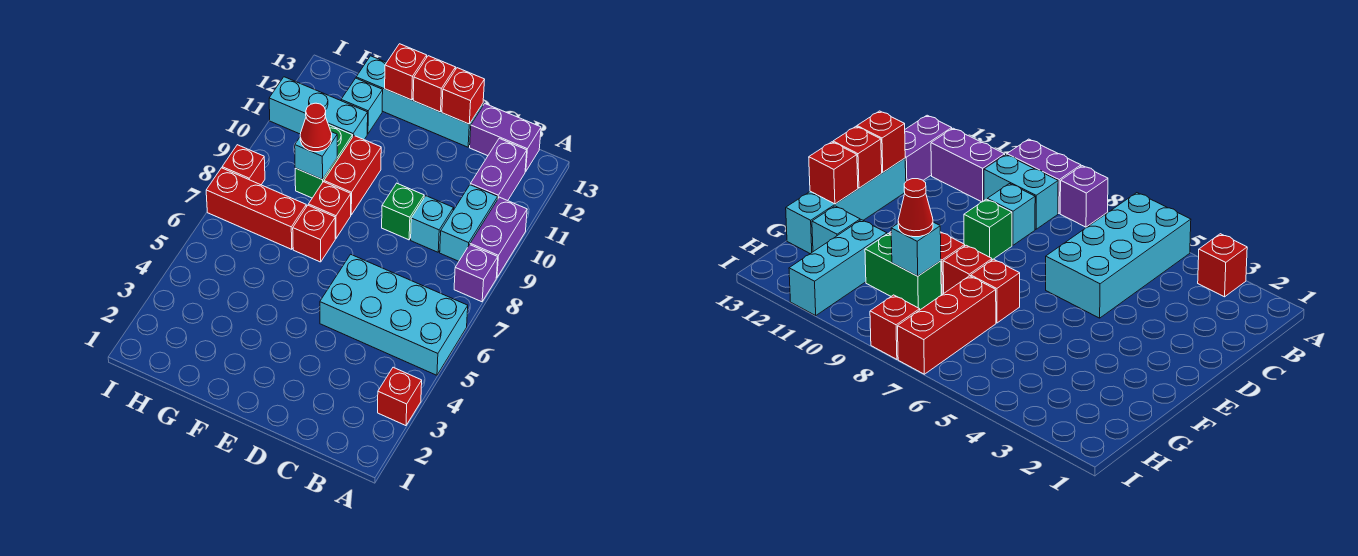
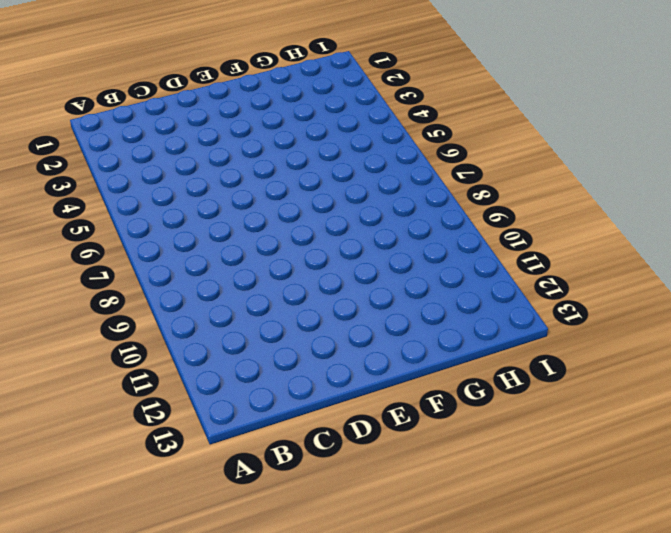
none -> red brick A3 level 1
none -> cyan brick A5:D6 level 1
none -> purple brick A8 level 1

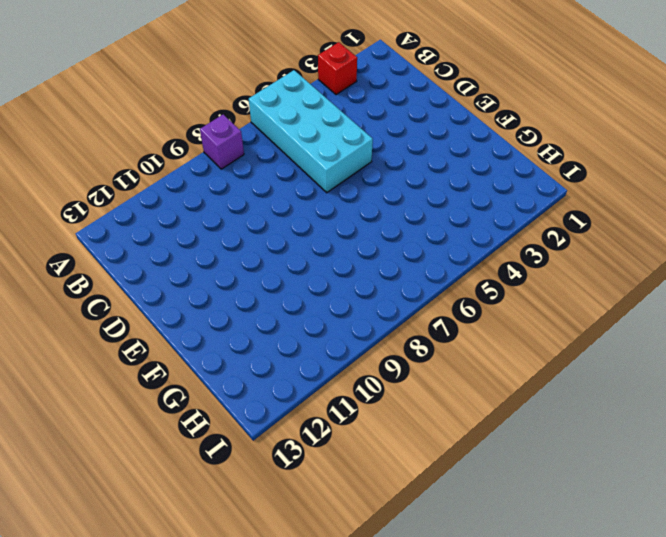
none -> purple brick A9:A10 level 1
none -> cyan brick B9:B10 level 1
none -> purple brick B11:B12 level 1

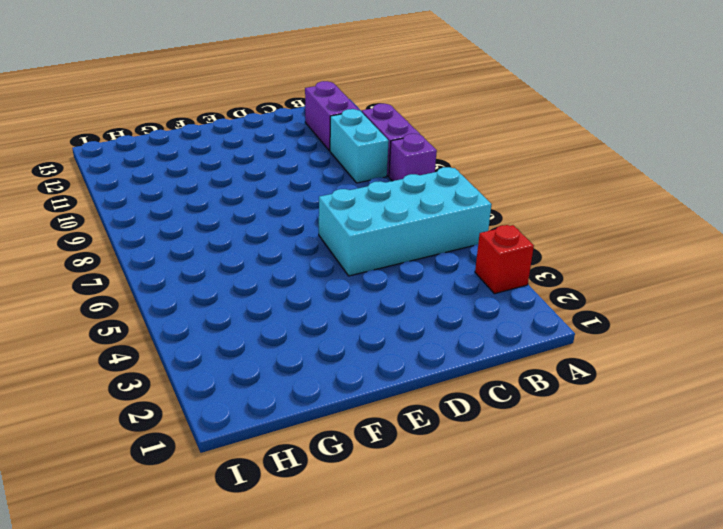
none -> purple brick B13:C13 level 1
none -> cyan brick C9 level 1
none -> green brick D9 level 1

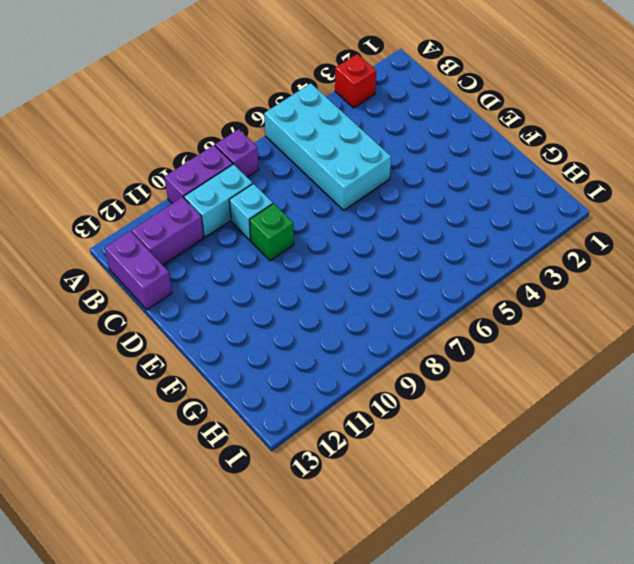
none -> cyan brick D13:G13 level 1
none -> red brick F7 level 1
none -> red brick F8 level 1

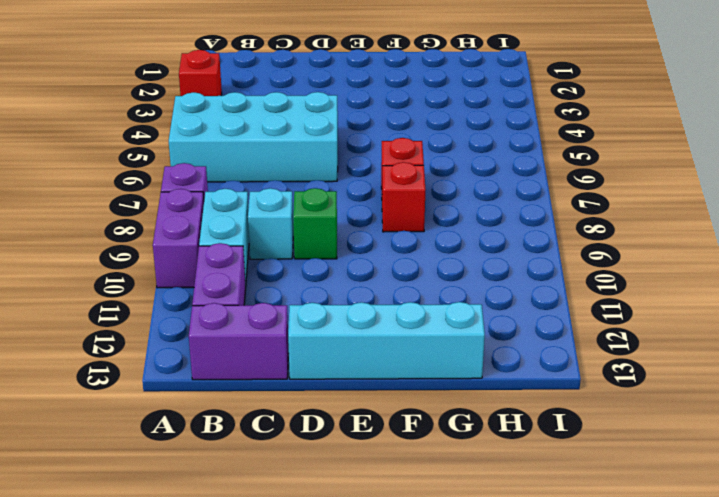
none -> red brick F9:F10 level 1
none -> red brick G7:I7 level 1
none -> green brick G9:G10 level 1

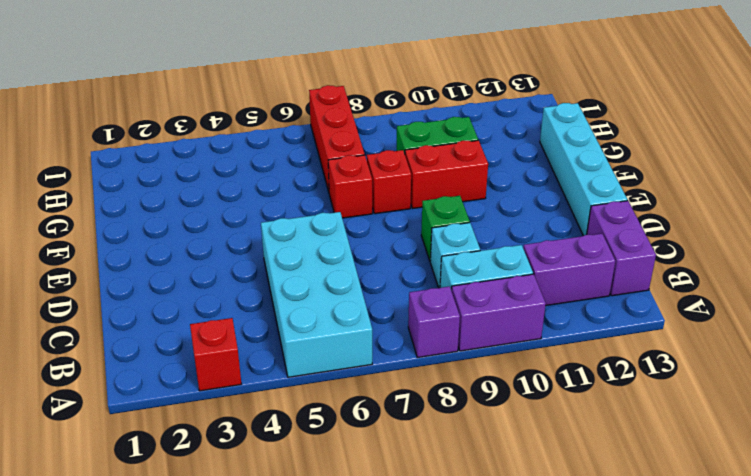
none -> cyan brick G11:I11 level 1
none -> cyan brick G12 level 1
none -> red brick I8 level 1

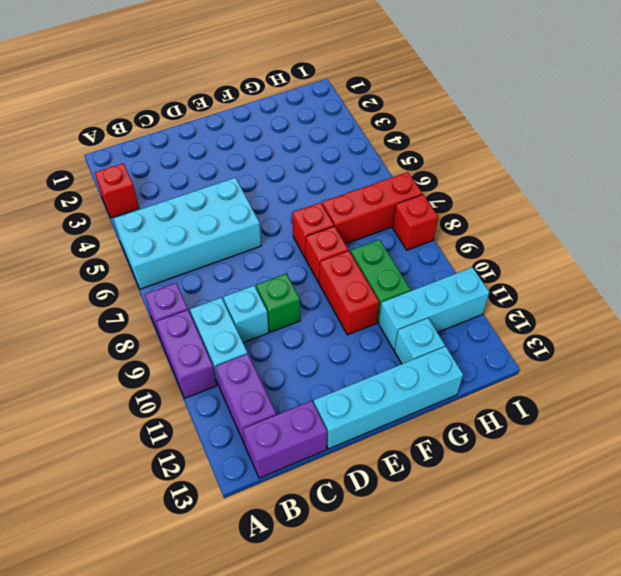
none -> red brick D13 level 2
none -> red brick E13 level 2
none -> red brick F13 level 2

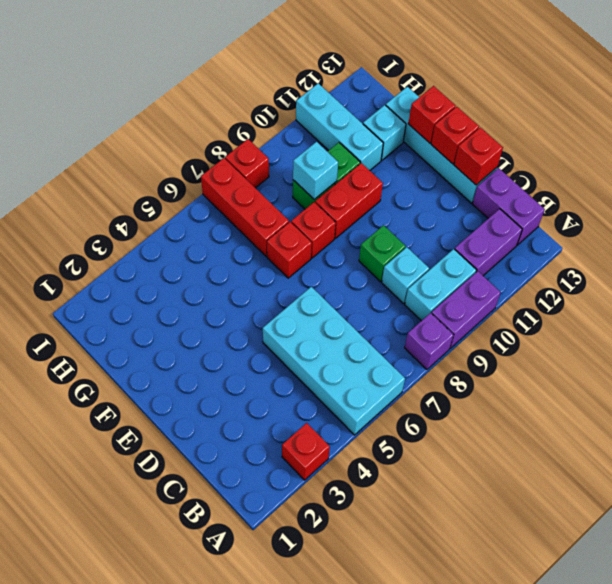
none -> red cone G9 level 3

